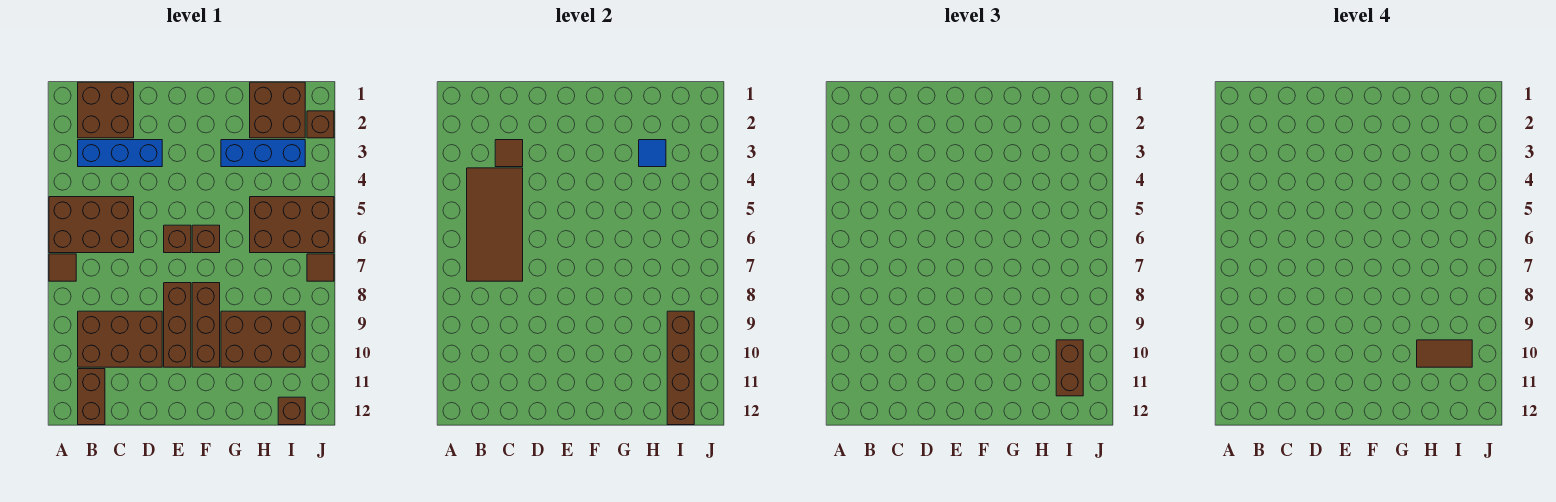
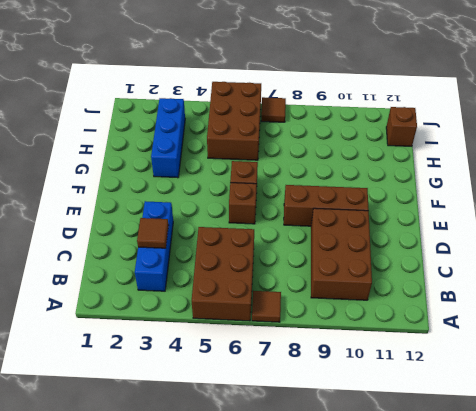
none -> brown brick B1:C2 level 1
none -> brown brick B11:B12 level 1
none -> brown brick F8:F10 level 1

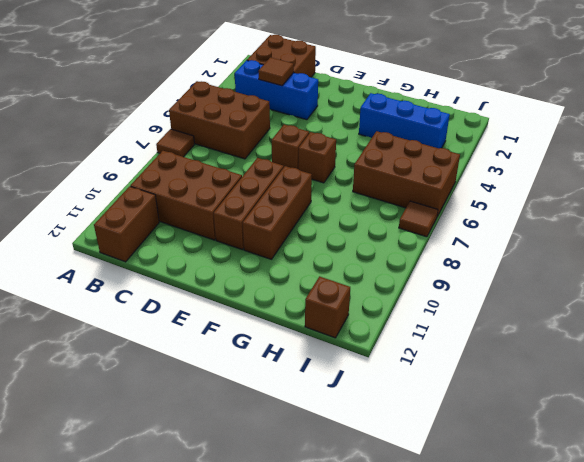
none -> brown brick G9:I10 level 1
none -> brown brick H1:I2 level 1
none -> brown brick J2 level 1

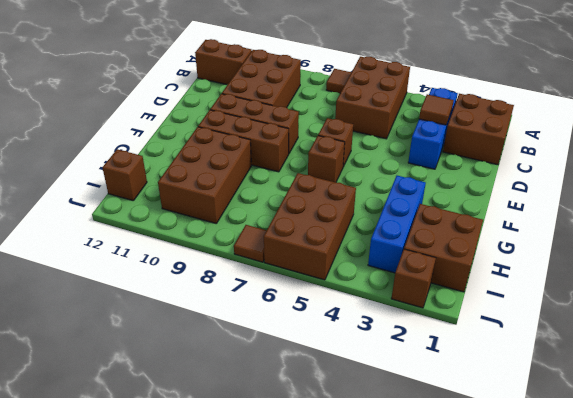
none -> brown tile B4:C7 level 2
none -> blue tile H3 level 2
none -> brown brick I9:I12 level 2

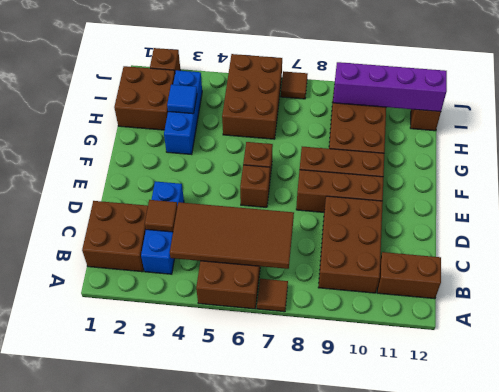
purple brick I9:I12 level 2 -> brown brick I9:I12 level 2
none -> brown brick I10:I11 level 3
none -> brown tile H10:I10 level 4

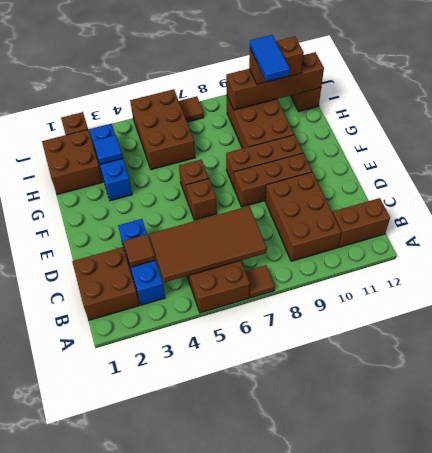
blue tile H10:I10 level 4 -> brown tile H10:I10 level 4

